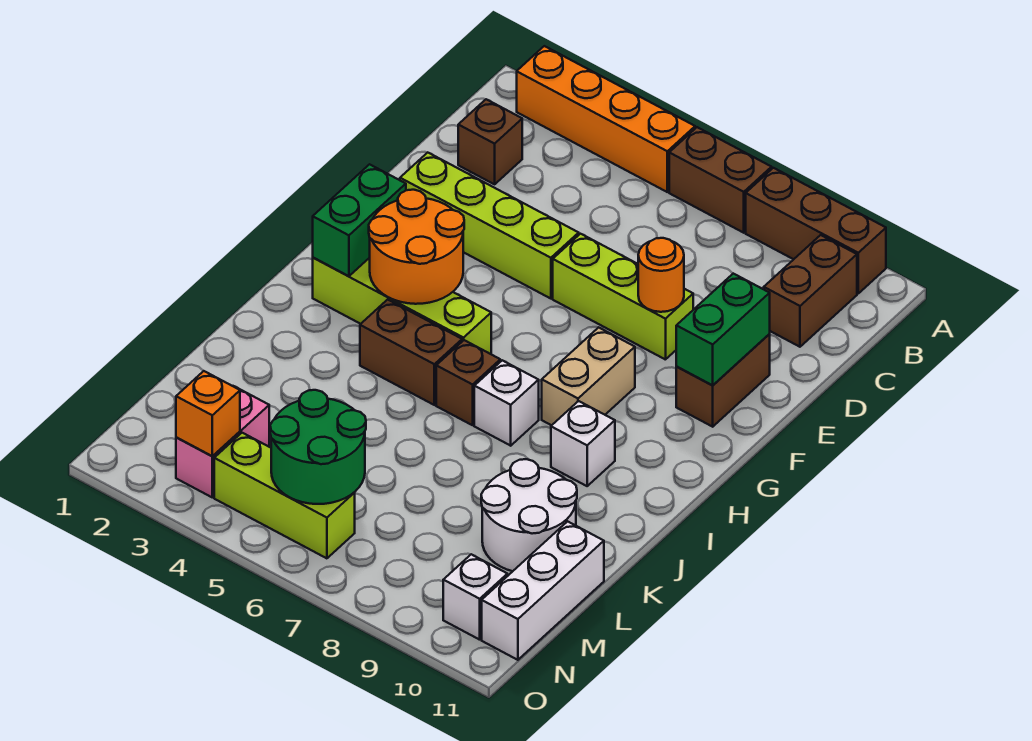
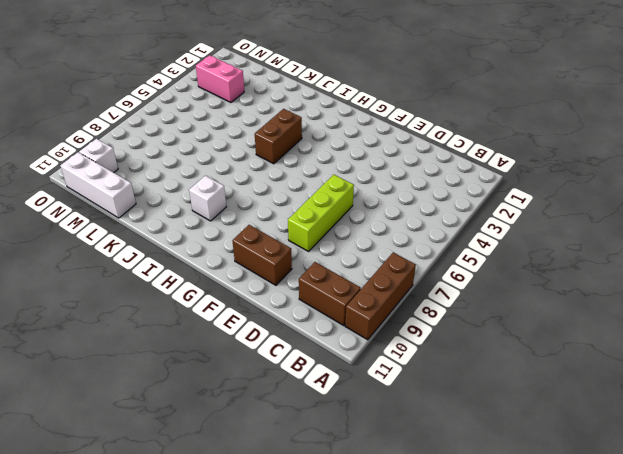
none -> orange brick A2:A5 level 1
none -> brown brick A6:A7 level 1
none -> brown brick C2 level 1

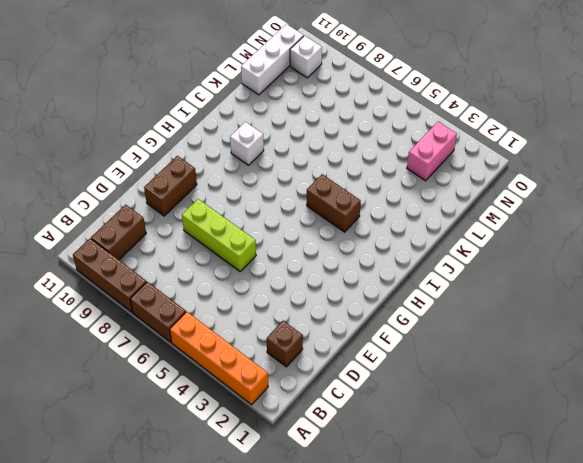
none -> lime brick E2:E5 level 1
none -> tan brick G8:H8 level 1
none -> lime brick H2:H5 level 1

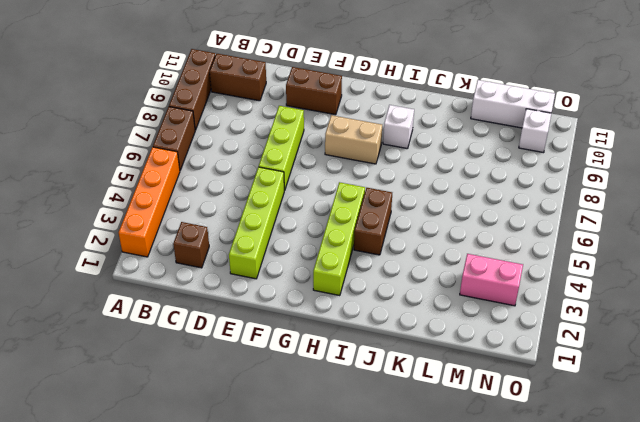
none -> brown brick I6 level 1
none -> white brick I7 level 1
none -> white round brick K9:L10 level 1

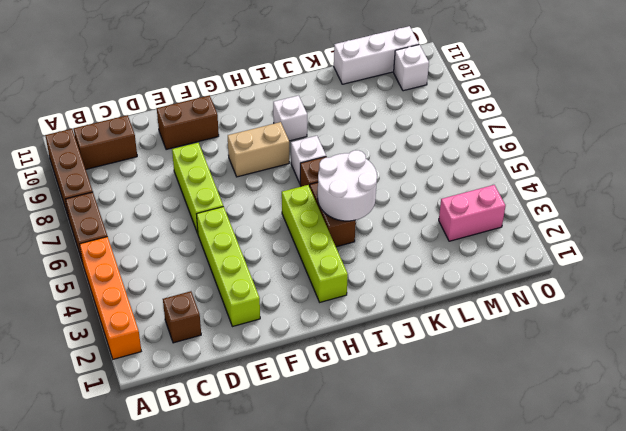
white round brick I4:J5 level 2 -> white round brick K9:L10 level 1
none -> lime brick N4:N6 level 1
none -> orange round brick E8 level 2
none -> green brick E10:F10 level 2

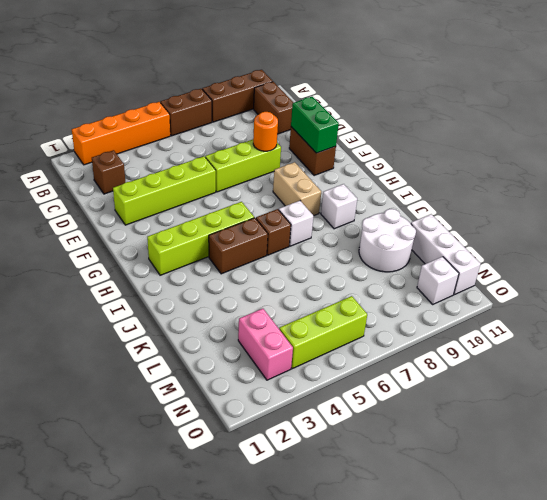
none -> green brick G2:H2 level 2
none -> orange round brick G3:H4 level 2
none -> green round brick M5:N6 level 2

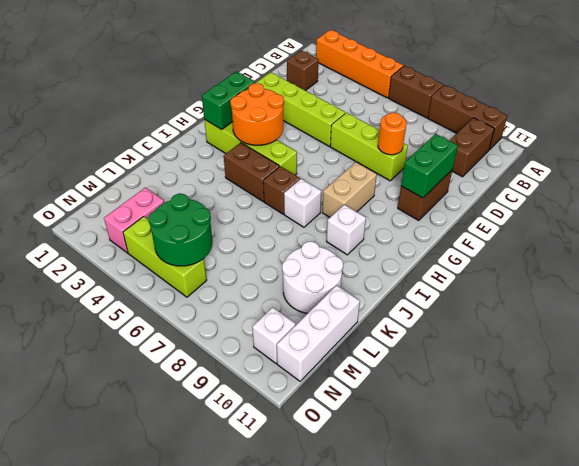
none -> orange brick N3 level 2

